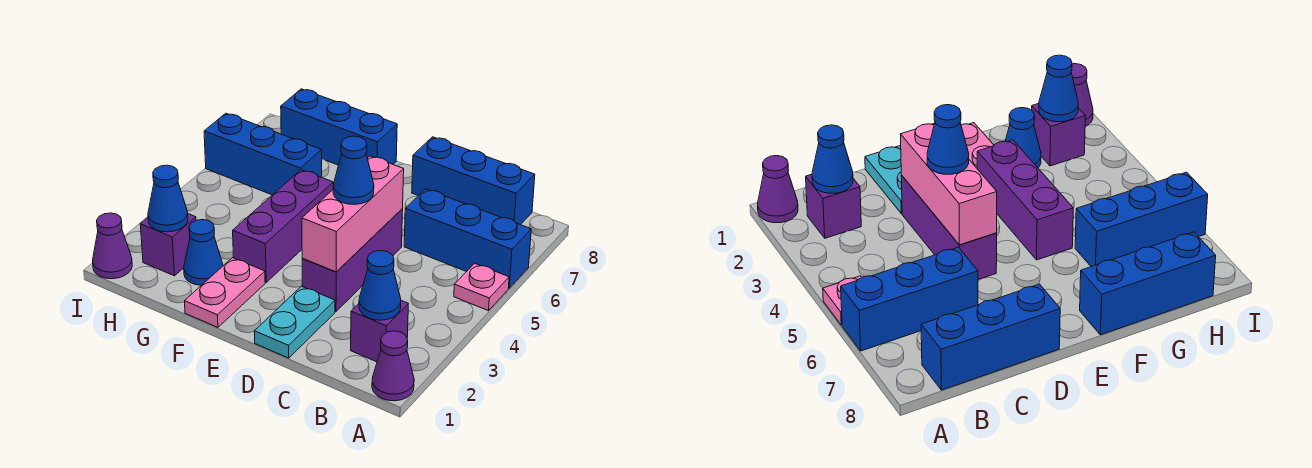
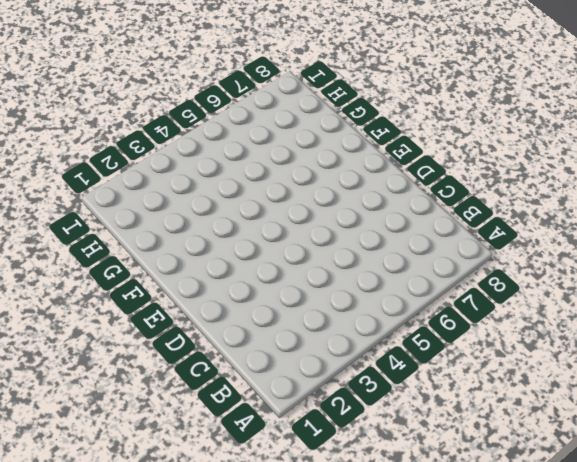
none -> purple cone A1 level 1
none -> pink plate A5 level 1
none -> blue brick A6:C6 level 1

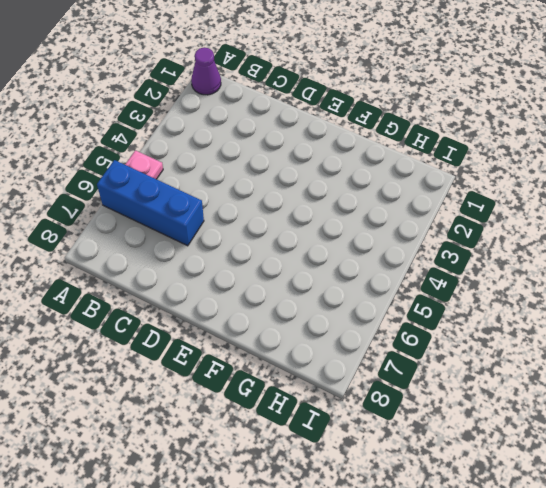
none -> purple brick B2 level 1
none -> blue brick B8:D8 level 1
none -> cyan plate D1:D2 level 1

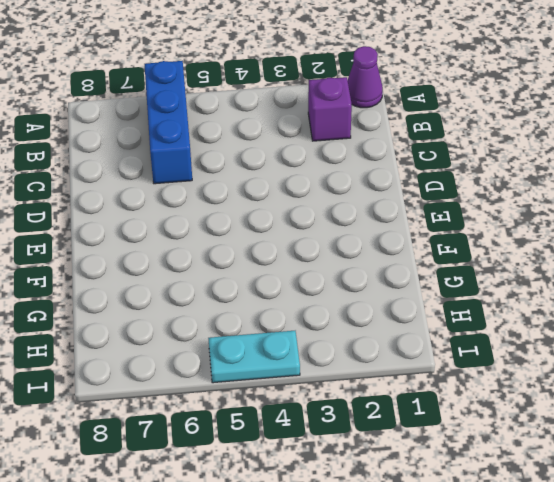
cyan plate I4:I5 level 1 -> cyan plate D1:D2 level 1
none -> pink plate A5 level 1
none -> blue brick B8:D8 level 1
none -> purple brick D3:D5 level 1

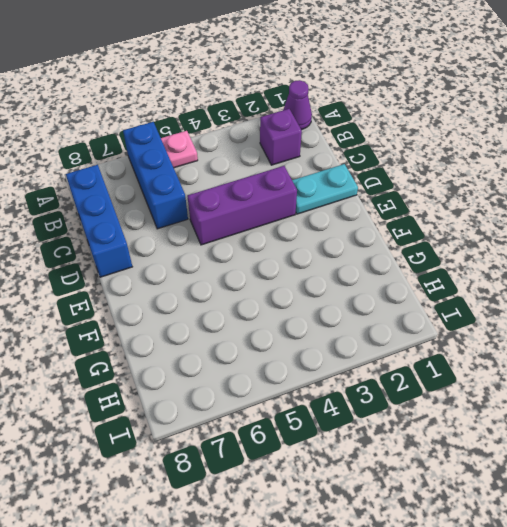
none -> pink plate F1:F2 level 1
none -> purple brick F3:F5 level 1
none -> blue brick F8:H8 level 1

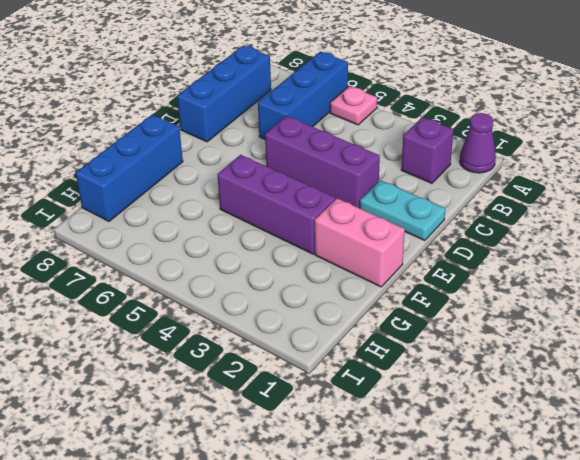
pink brick F1:F2 level 1 -> pink plate F1:F2 level 1
none -> blue cone G2 level 1
none -> blue brick G6:I6 level 1
none -> purple brick H2 level 1

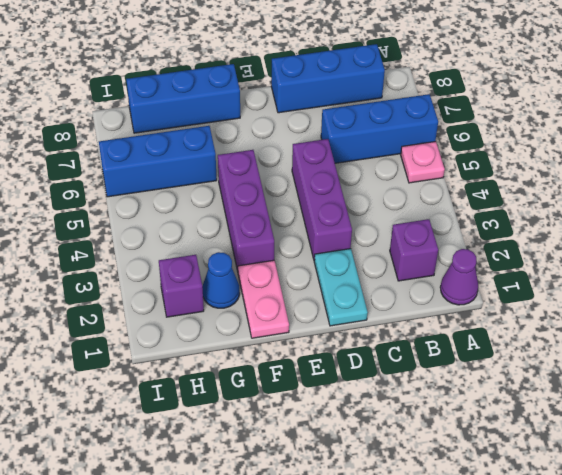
none -> purple cone I1 level 1
none -> blue cone B2 level 2
none -> pink brick D3:D5 level 2

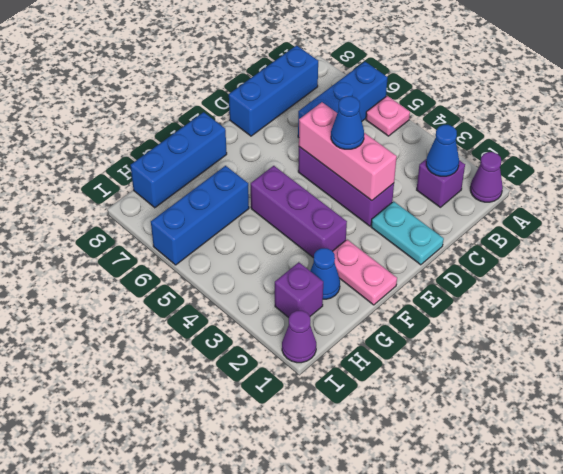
none -> blue cone H2 level 2

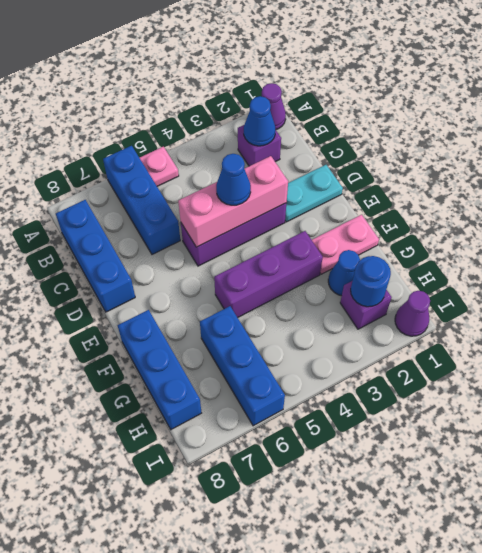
blue round brick H2 level 2 -> blue cone H2 level 2

